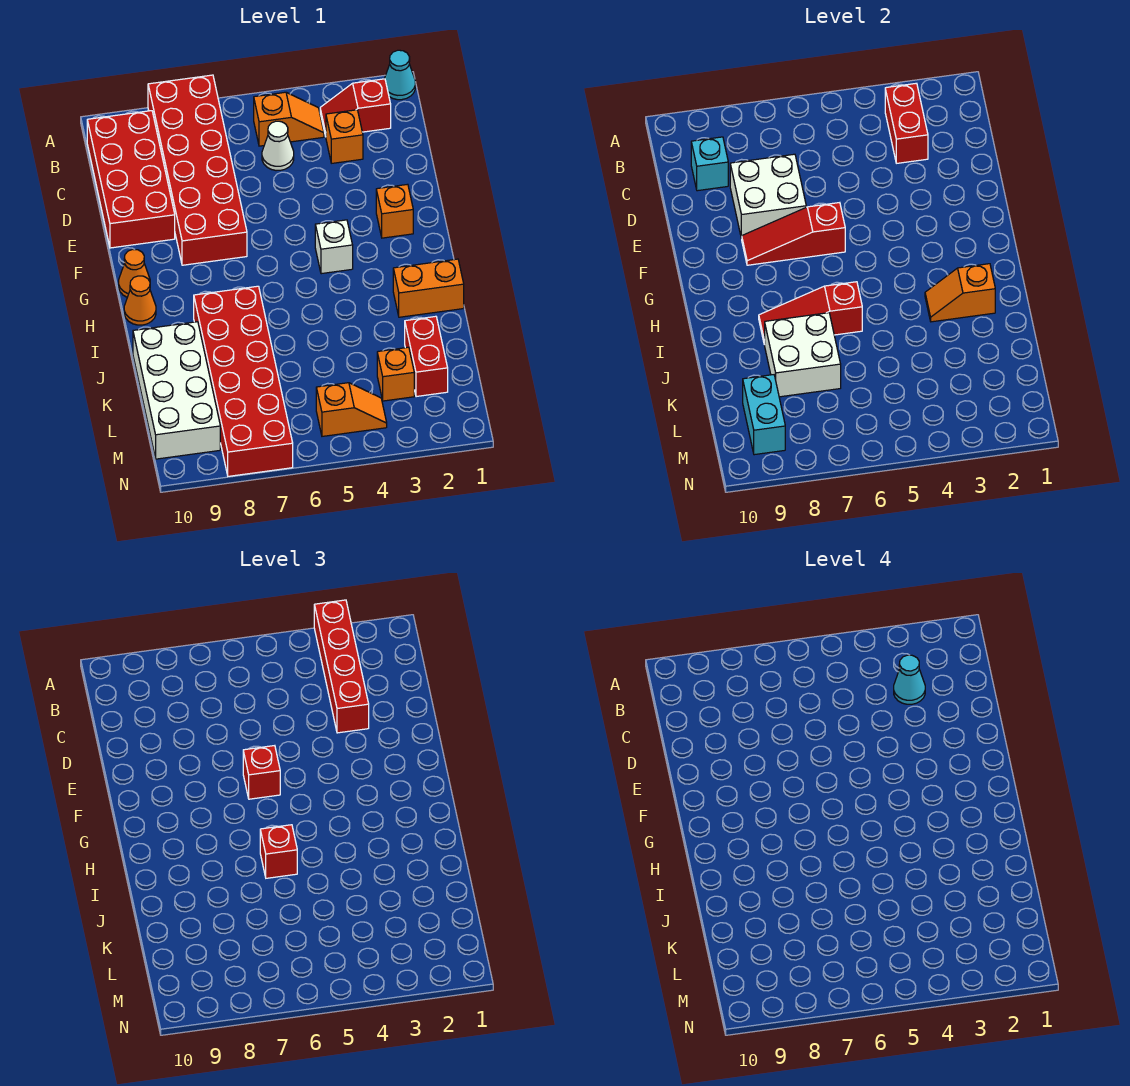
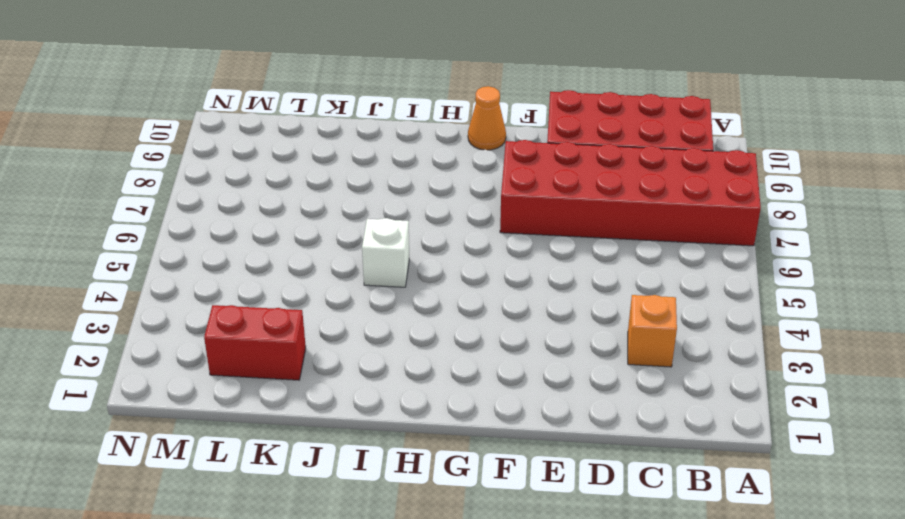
white brick I5 level 1 -> white brick G4 level 1
none -> cyan cone A1 level 1
none -> red slope B2:B3 level 1 top 2
none -> orange slope B4:B5 level 1 top 5

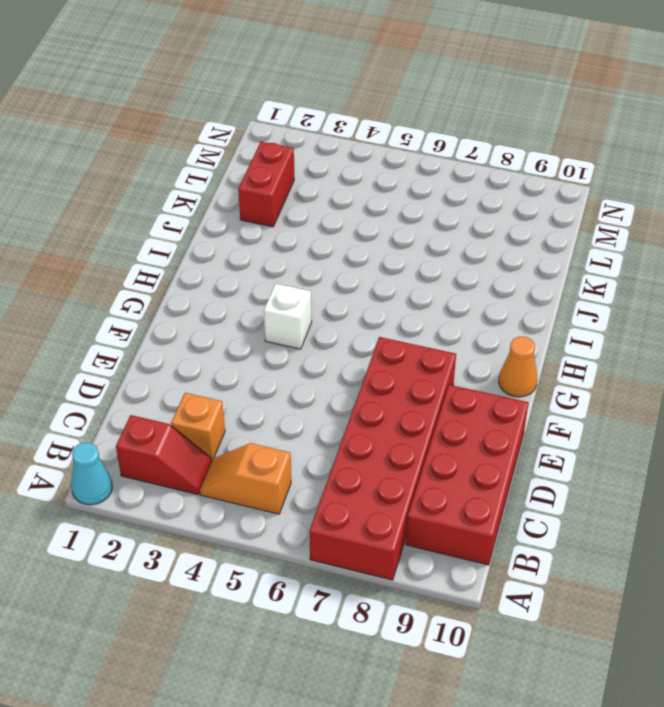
none -> white cone C5 level 1
none -> orange brick F2 level 1
none -> orange cone H10 level 1

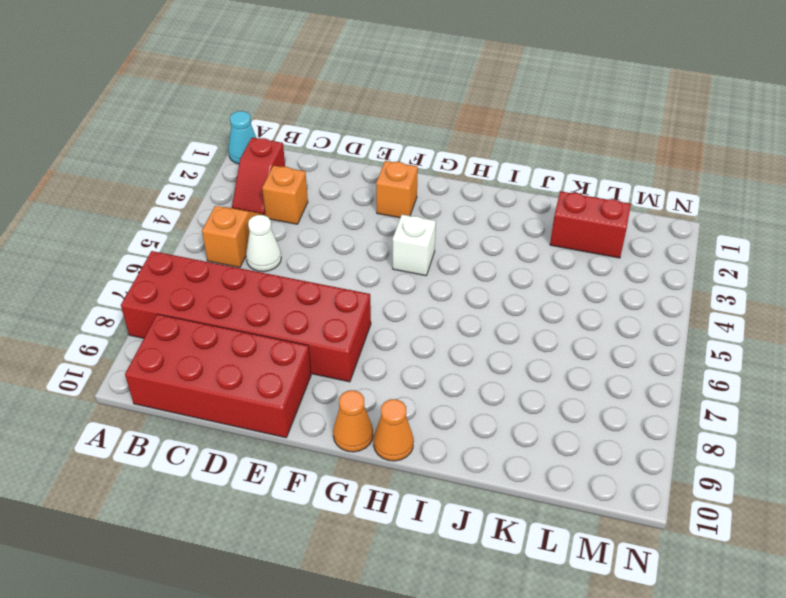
none -> orange brick I1:I2 level 1
none -> red brick I7:N8 level 1
none -> white brick J9:M10 level 1

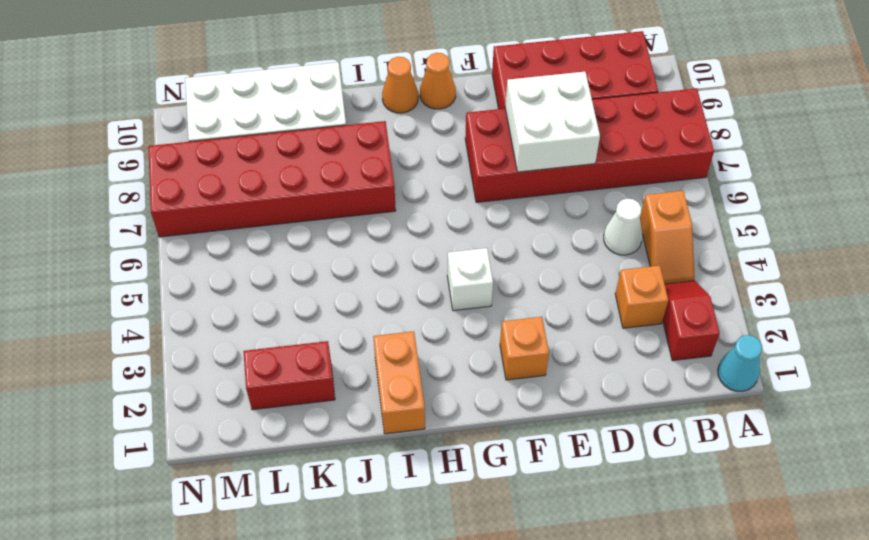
none -> orange brick L3 level 1
none -> orange slope M4:M5 level 1 top 5
none -> red brick B3:C3 level 2

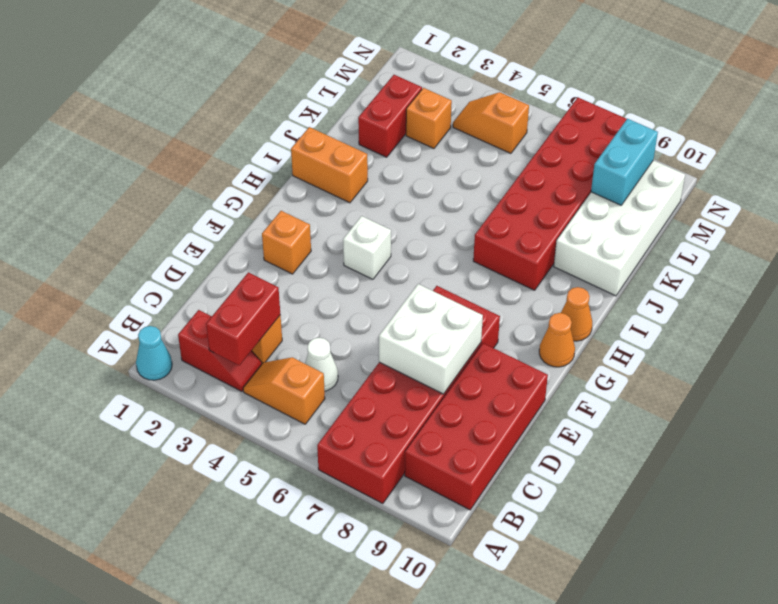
none -> cyan brick C9 level 2
none -> red slope F6:F8 level 2 top 6
none -> orange slope I2:I3 level 2 top 2

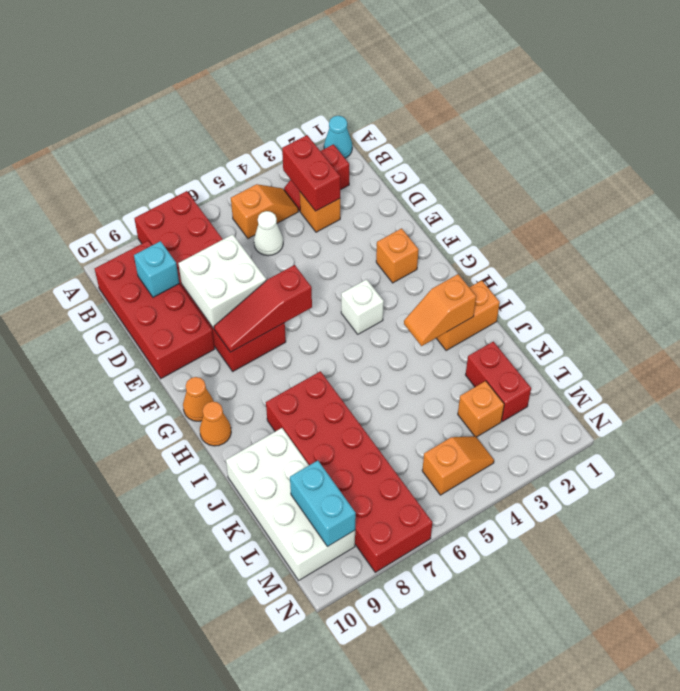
none -> red slope I6:I8 level 2 top 6
none -> white brick J7:K8 level 2
none -> red brick A3:D3 level 3

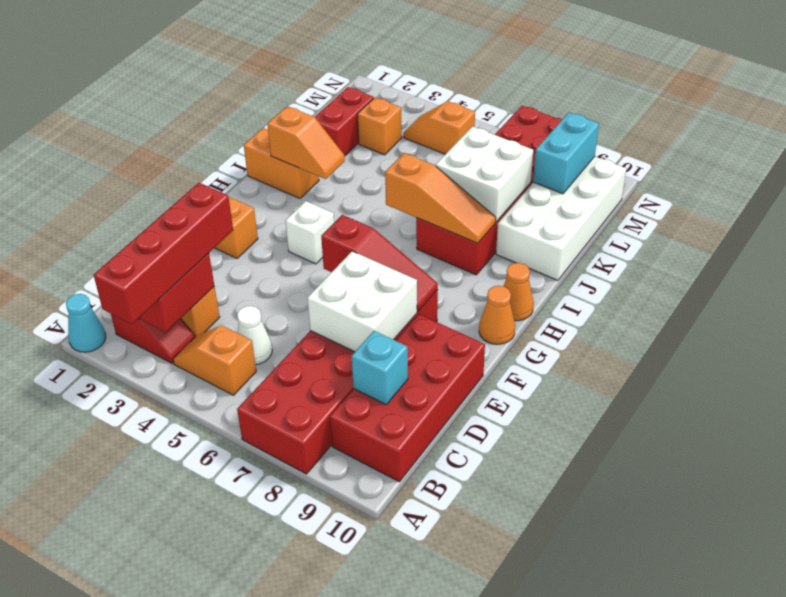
orange slope I6:I8 level 2 top 6 -> red slope I6:I8 level 2 top 6
none -> red brick F6 level 3
none -> red brick I6 level 3
none -> cyan cone C3 level 4

